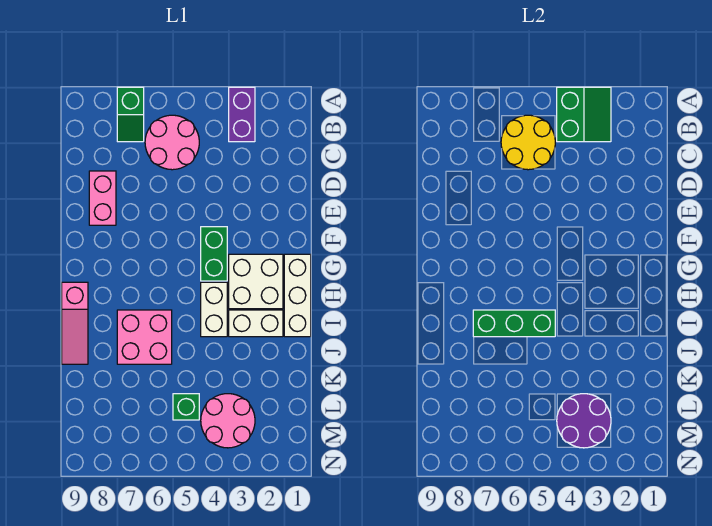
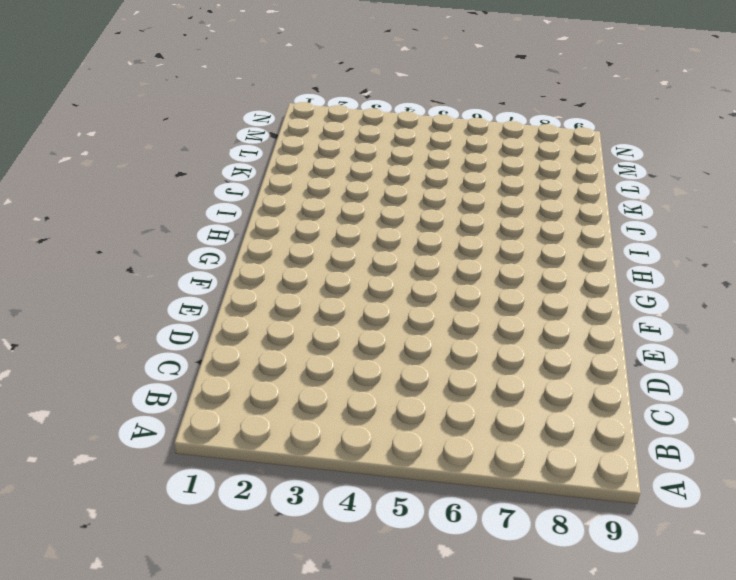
none -> purple brick A3:B3 level 1
none -> green slope A7:B7 level 1 top A
none -> pink round brick B5:C6 level 1

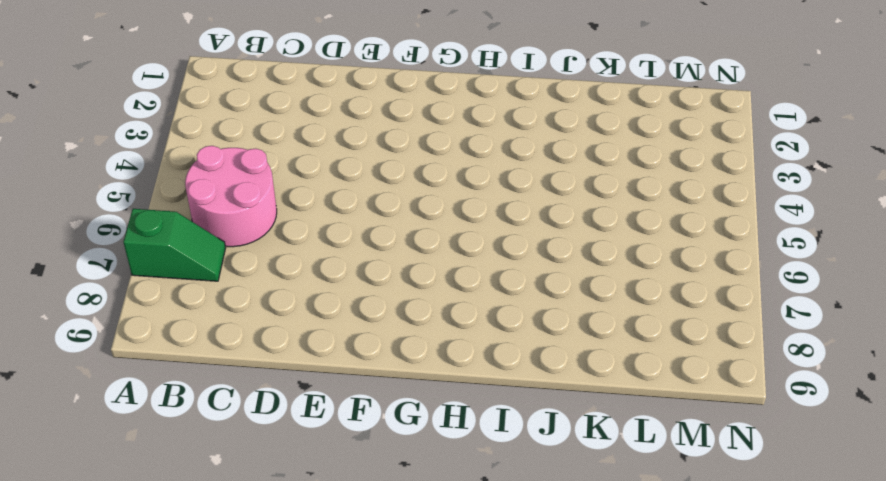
none -> purple brick A3:B3 level 1
none -> pink brick D8:E8 level 1
none -> green brick F4:G4 level 1

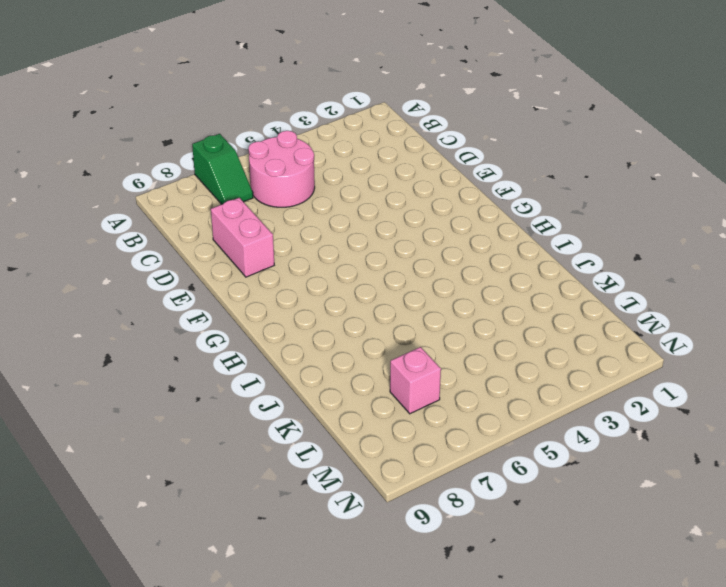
pink brick L7 level 1 -> none
none -> purple brick A3:B3 level 1
none -> green brick F4:G4 level 1
none -> white brick G1:I1 level 1

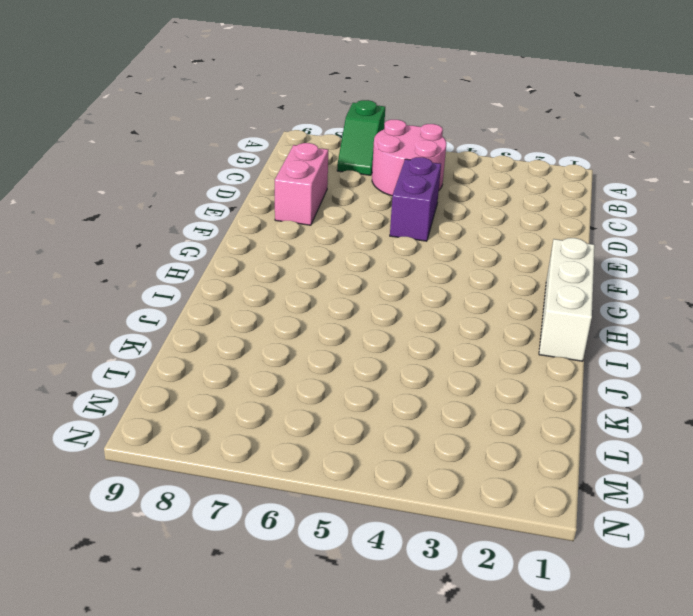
purple brick D5:E5 level 1 -> purple brick A3:B3 level 1
none -> green brick F4:G4 level 1
none -> white brick G2:H3 level 1
none -> white brick H4:I4 level 1

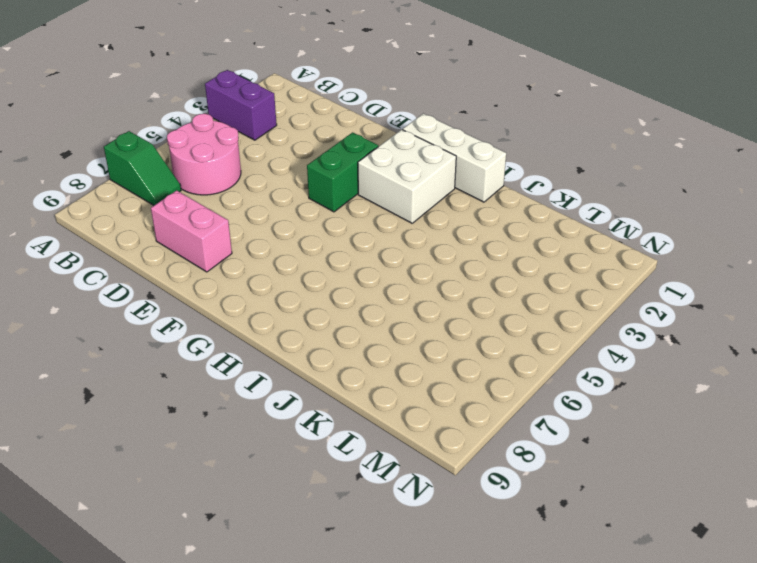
green brick F3:F4 level 1 -> green brick F4:G4 level 1
none -> white brick H4:I4 level 1
none -> pink slope H9:J9 level 1 top H
none -> white brick I2:I3 level 1

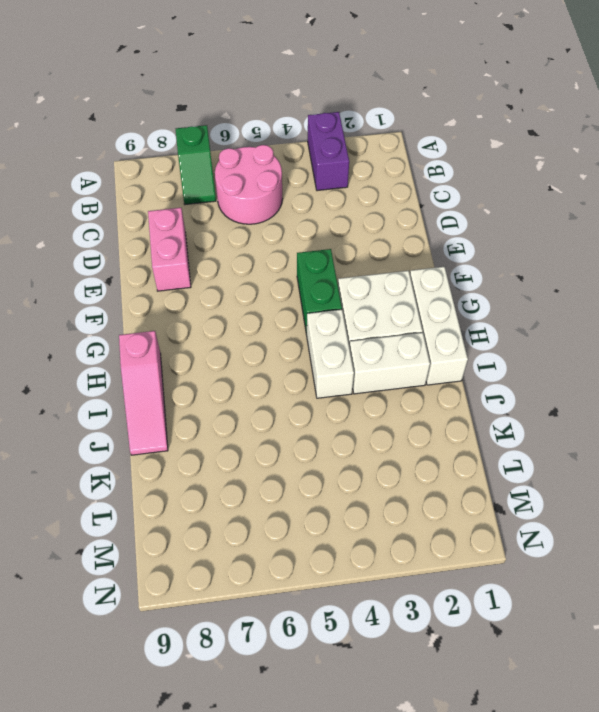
none -> pink brick I6:J7 level 1
none -> pink round brick L3:M4 level 1
none -> green brick L5 level 1

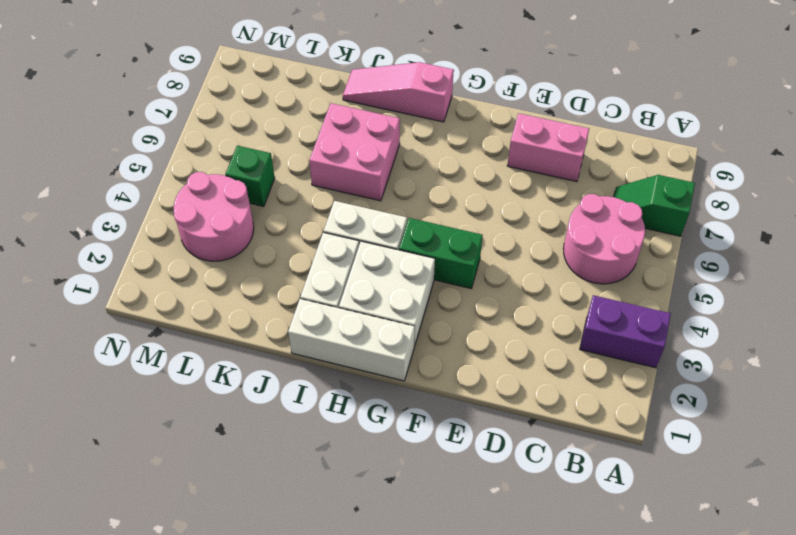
none -> green slope A3:B4 level 2 top 4
none -> yellow round brick B5:C6 level 2
none -> green brick I5:I7 level 2

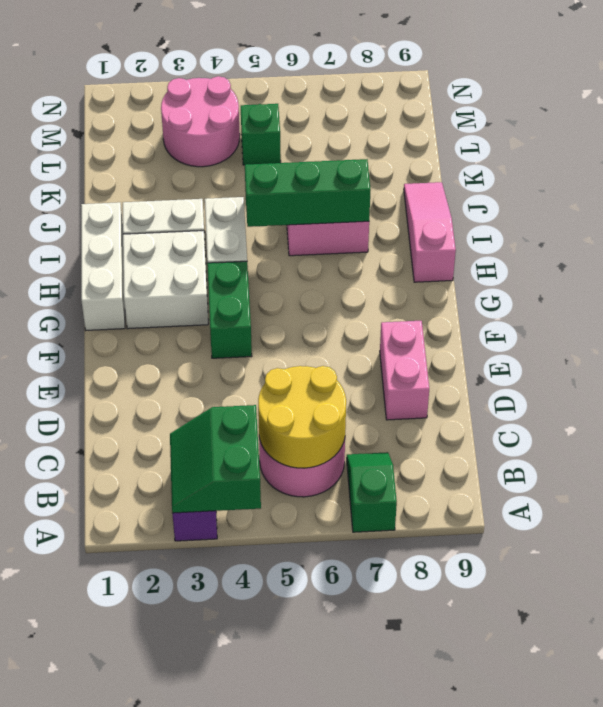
none -> purple round brick L3:M4 level 2

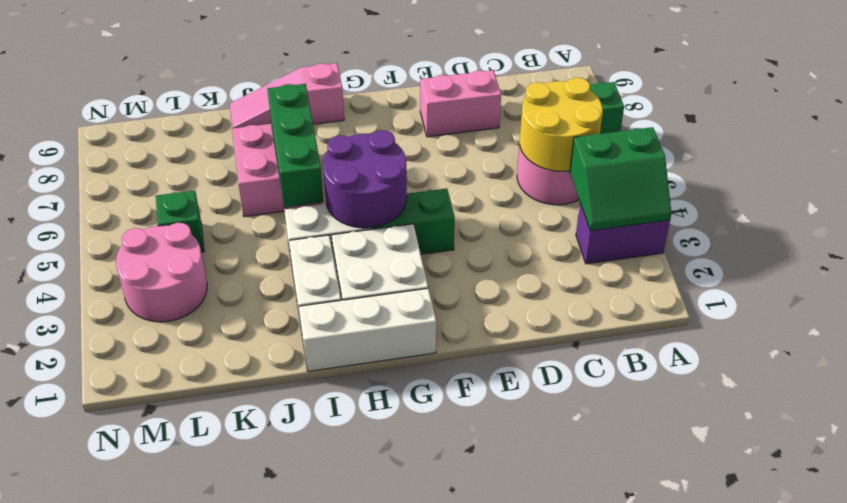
purple round brick G4:H5 level 2 -> purple round brick L3:M4 level 2

